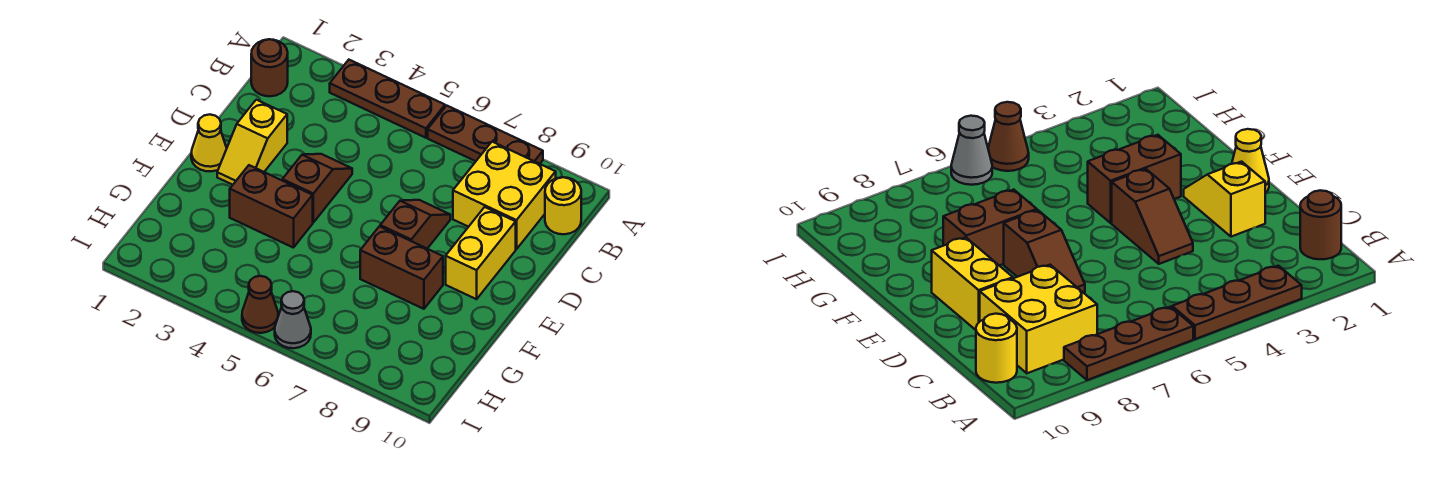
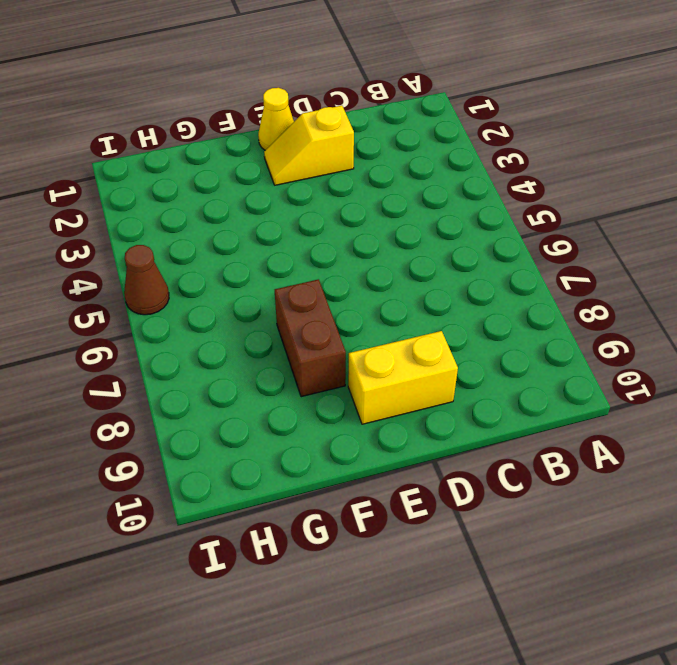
none -> brown plate A3:A5 level 1
none -> brown plate A6:A8 level 1
none -> brown round brick B1 level 1

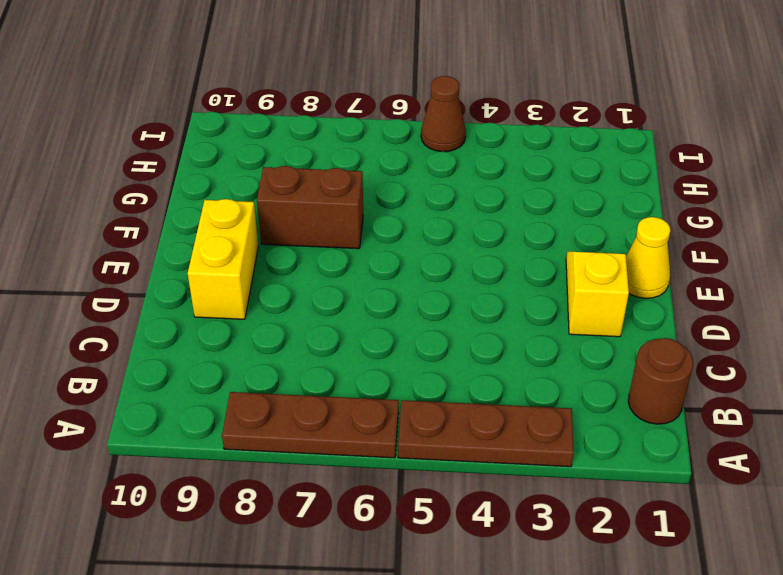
none -> yellow brick B8:C9 level 1
none -> yellow round brick B10 level 1
none -> brown slope D4:E4 level 1 top E

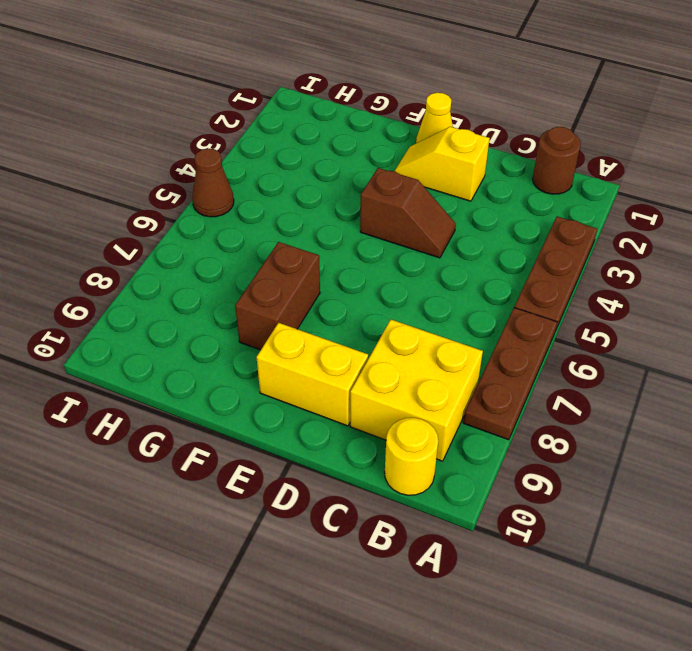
none -> brown slope D7:E7 level 1 top E
none -> brown brick F3:F4 level 1
none -> grey cone I6 level 1

